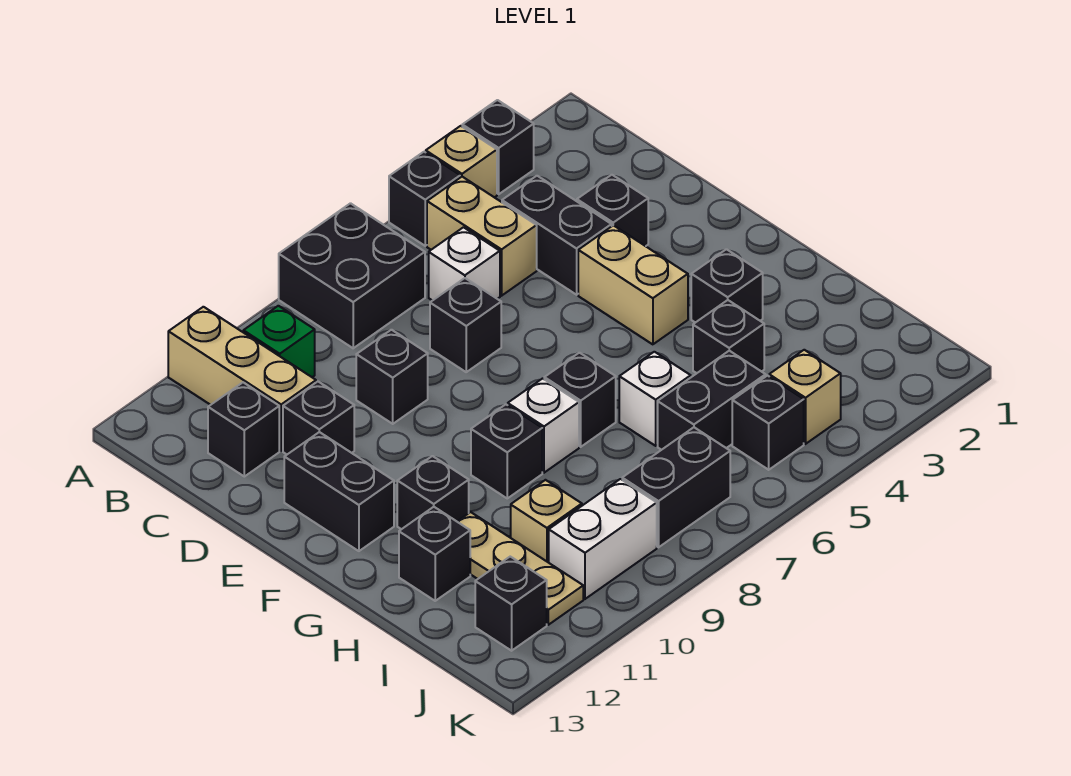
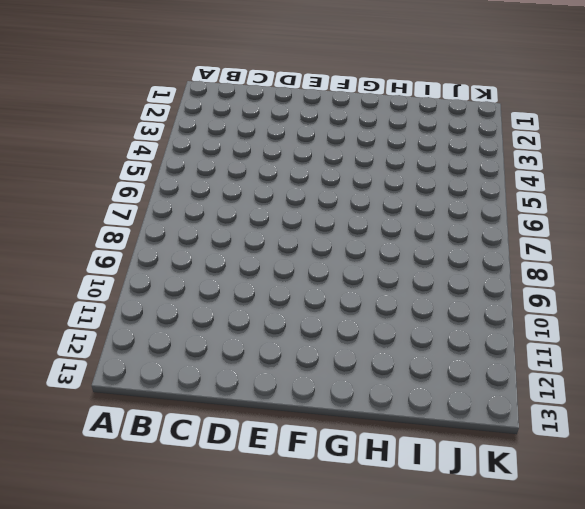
none -> black brick A3 level 1
none -> tan brick A4 level 1
none -> black brick A5 level 1
none -> black brick A7:B8 level 1

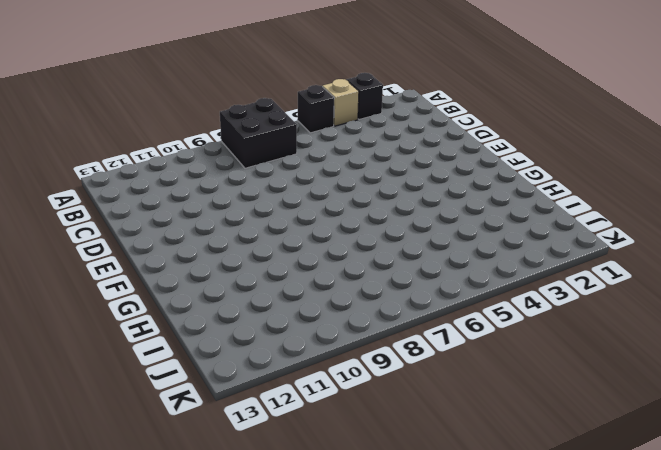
none -> tan brick A11:C11 level 1
none -> tan brick B5:C5 level 1
none -> green brick B10 level 1
none -> black brick C4:D4 level 1

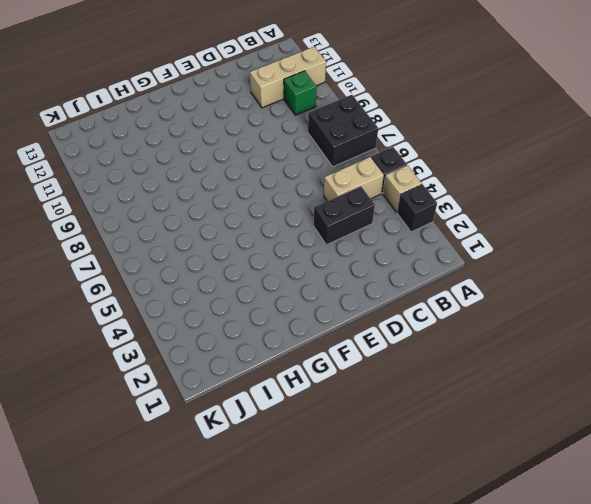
none -> white brick C6 level 1
none -> black brick C12 level 1
none -> black brick D3 level 1
none -> black brick D7 level 1

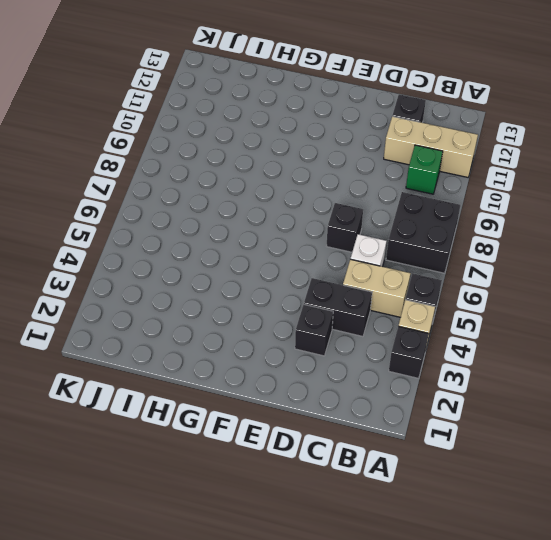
none -> black brick D9 level 1
none -> black brick D11 level 1
none -> tan brick E4:F4 level 1
none -> black brick E12:F12 level 1

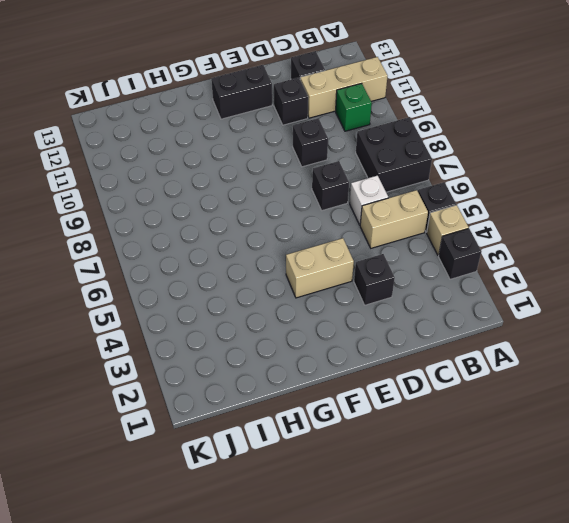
none -> black brick C4:D4 level 1
none -> black brick G3 level 1
none -> black brick G7 level 1
none -> white brick G8 level 1

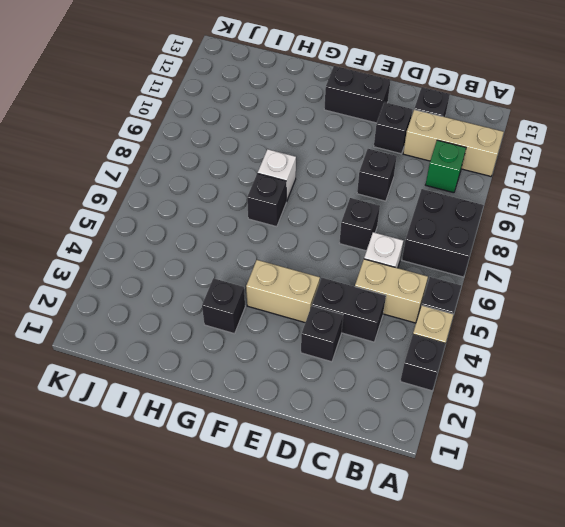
none -> black brick G9 level 1
none -> black brick G11 level 1
none -> black brick H4 level 1
none -> white brick H6 level 1

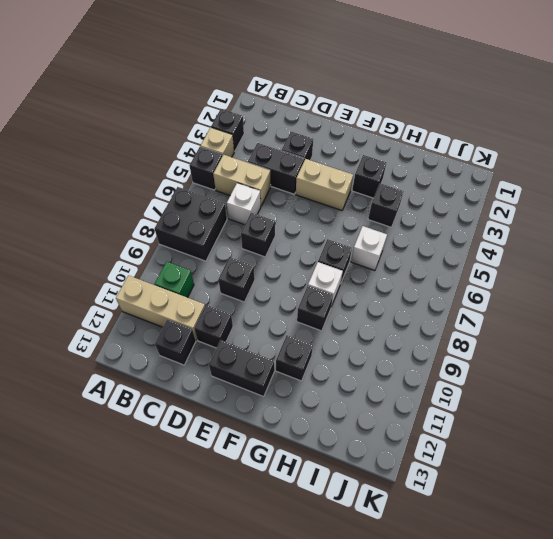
none -> tan plate H11:J11 level 1
none -> black brick H12 level 1
none -> black brick I5:I6 level 1
none -> tan brick I10 level 1

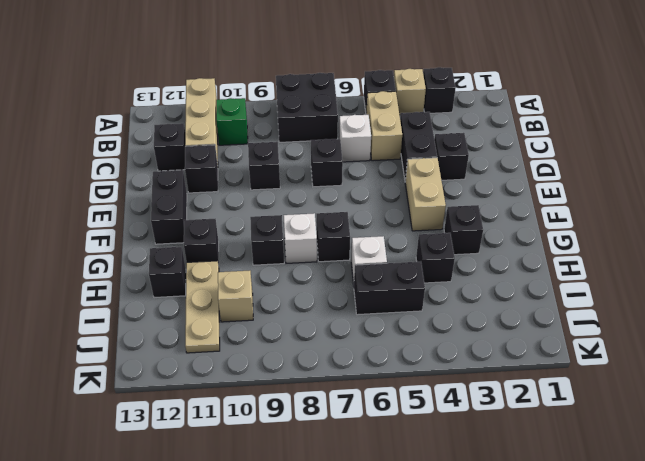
none -> tan brick J4 level 1
none -> black brick J5 level 1
none -> black brick J7:J8 level 1
none -> white brick J9:J10 level 1

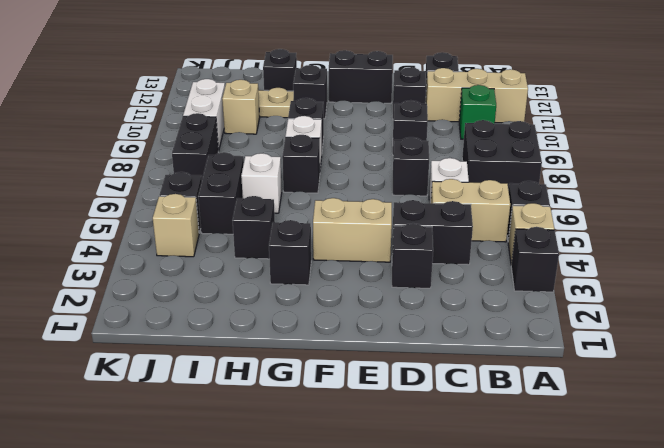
none -> black brick J12 level 1

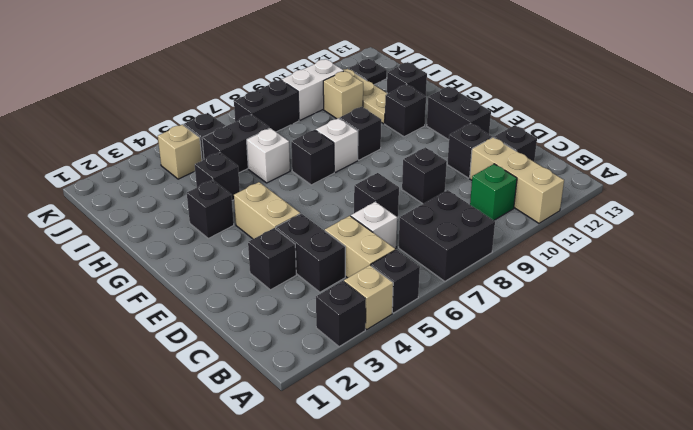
black plate J12 level 1 -> black brick J12 level 1

